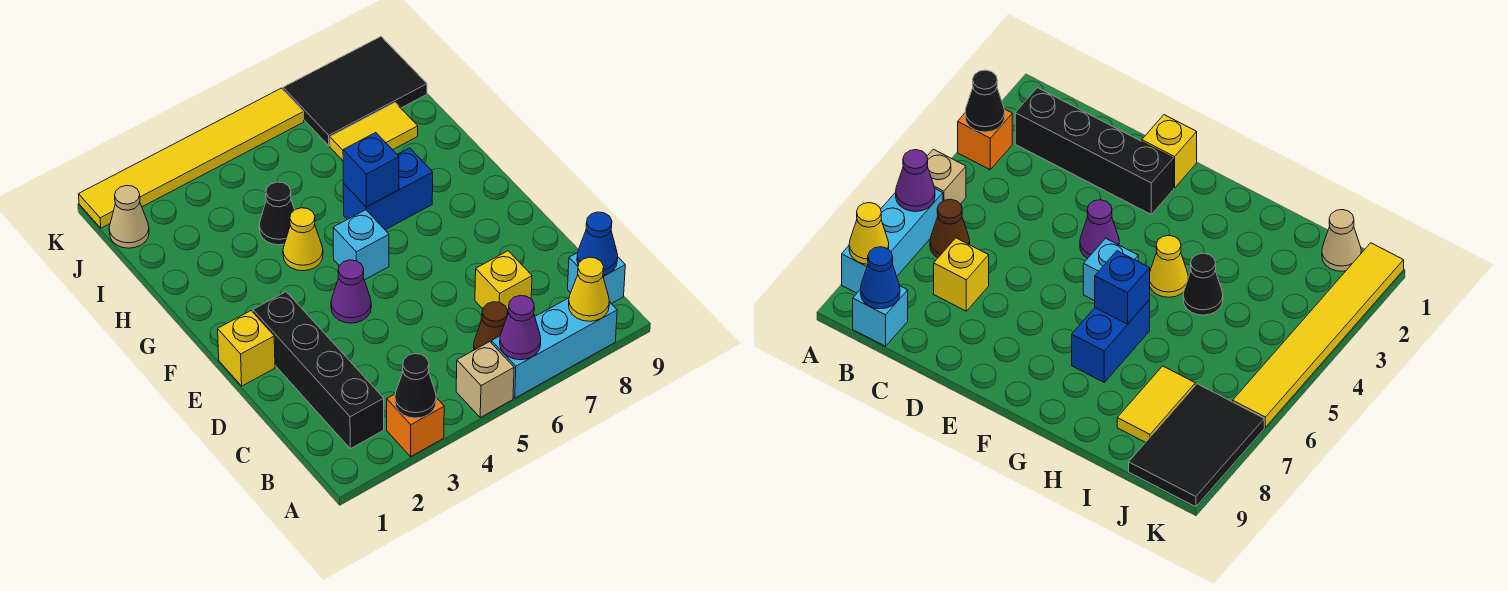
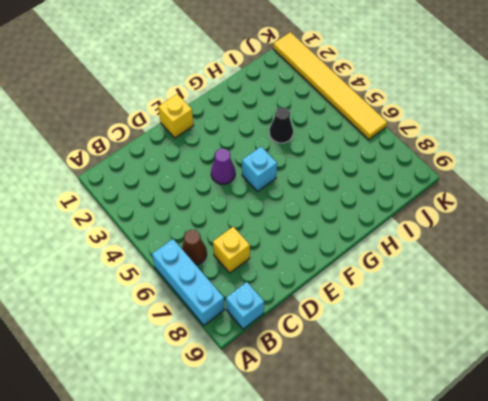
none -> orange brick A3 level 1
none -> tan brick A5 level 1
none -> black brick B2:E2 level 1

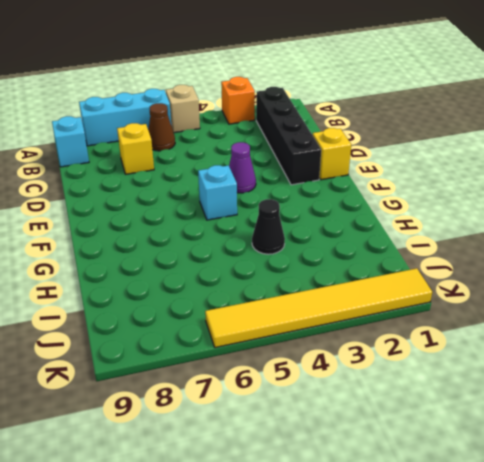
none -> yellow cone G4 level 1
none -> blue brick G6:G7 level 1
none -> yellow tile I7:I8 level 1

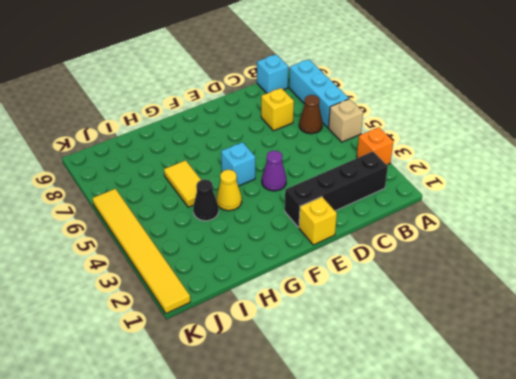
yellow tile H5:H6 level 1 -> yellow tile I7:I8 level 1
none -> blue brick G6:G7 level 1
none -> tan cone J1 level 1
none -> black tile J7:K9 level 1

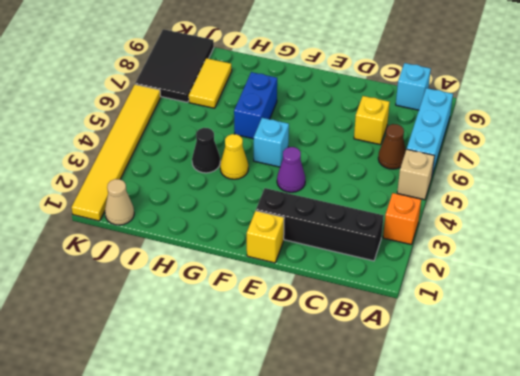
none -> black cone A3 level 2
none -> purple cone A6 level 2
none -> yellow cone A8 level 2

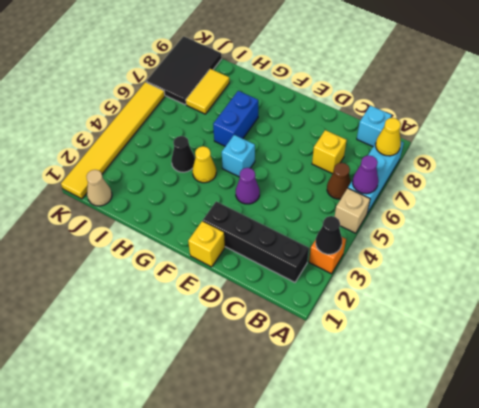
none -> blue cone B9 level 2
none -> blue brick G6 level 2

